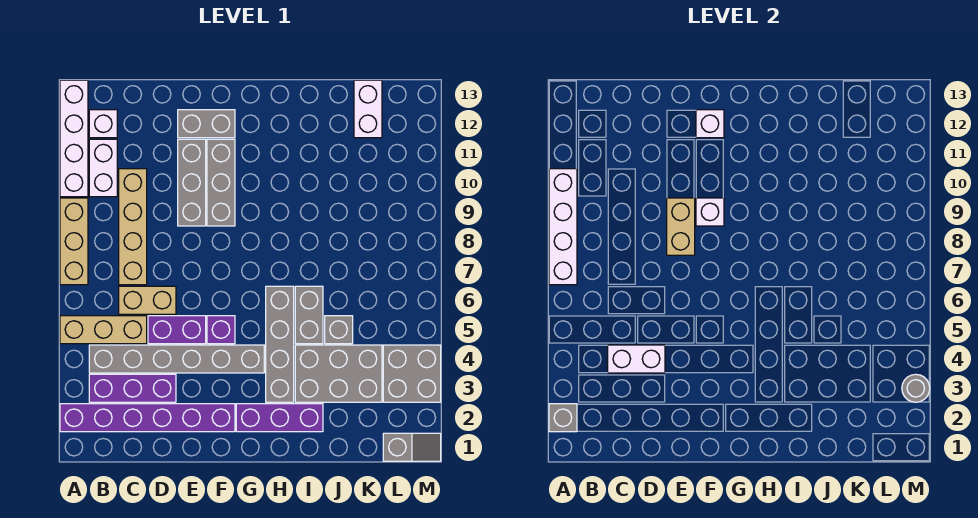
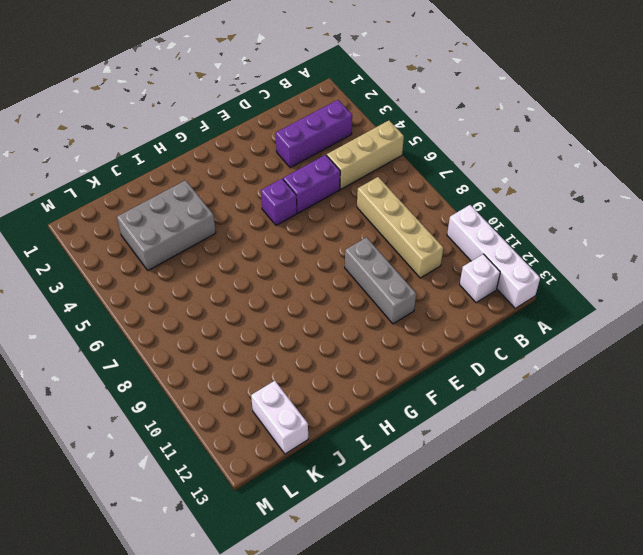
none -> purple brick A2:F2 level 1
none -> tan brick A7:A9 level 1
none -> grey brick B4:G4 level 1
none -> white brick B10:B11 level 1

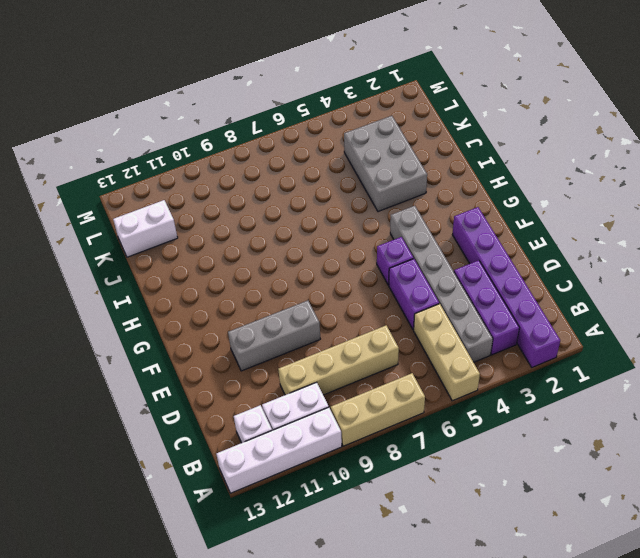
none -> tan brick C6:D6 level 1
none -> grey brick E12:F12 level 1
none -> grey brick F9:F11 level 1
none -> purple brick G2:I2 level 1

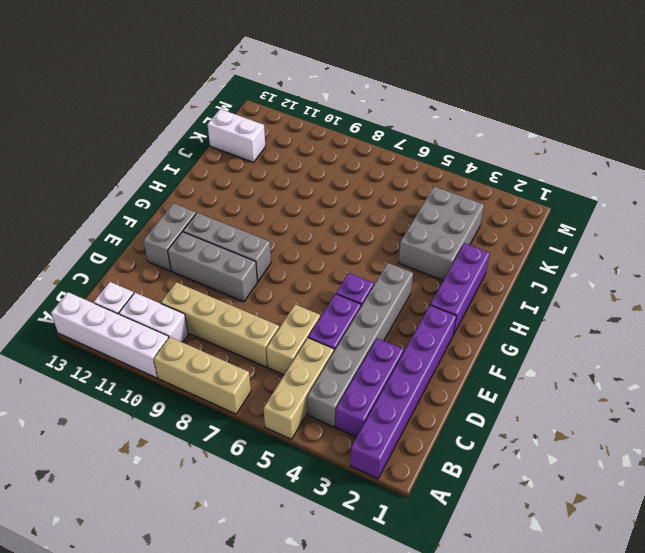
none -> grey brick H3:H6 level 1
none -> grey brick I5:I6 level 1
none -> grey brick J5 level 1
none -> grey slope L1:M1 level 1 top L

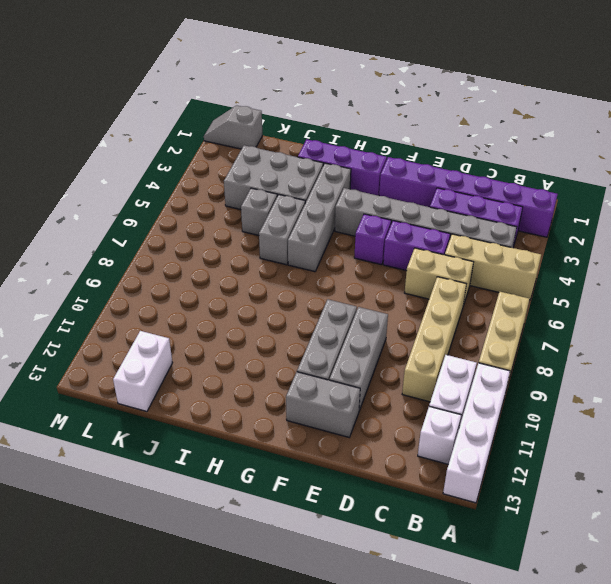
none -> grey brick L3:M4 level 1
none -> grey brick A2 level 2
none -> white brick A7:A10 level 2
none -> white brick C4:D4 level 2

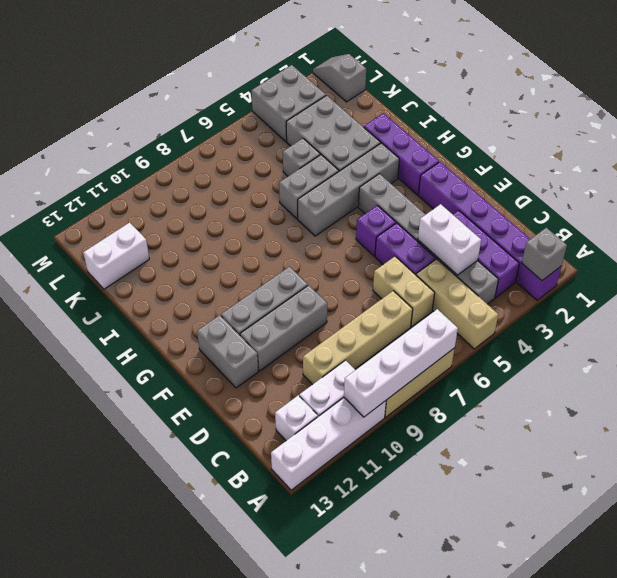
none -> tan brick E8:E9 level 2
none -> white brick F9 level 2
none -> white brick F12 level 2
none -> grey round brick M3 level 2

